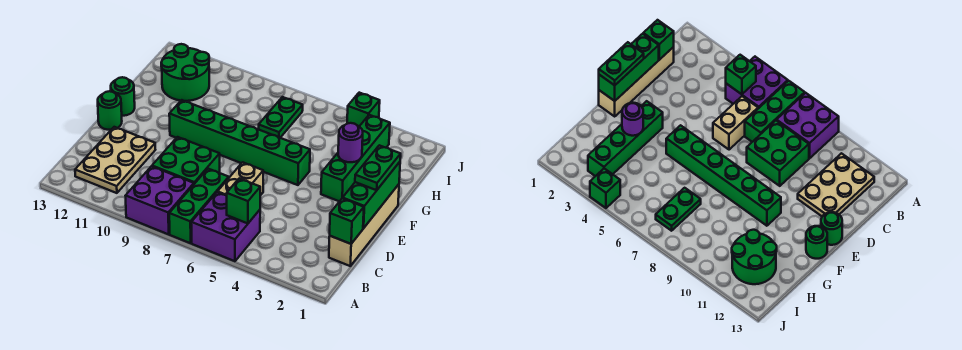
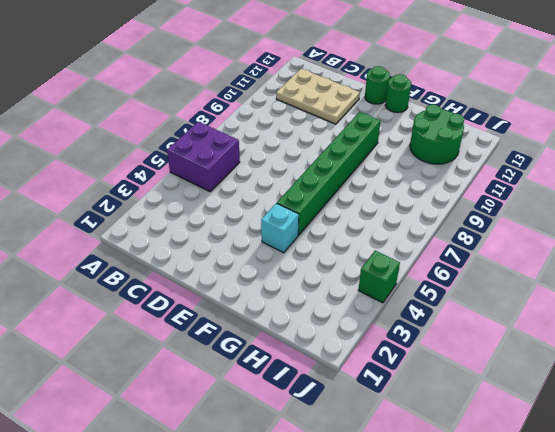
cyan brick F4 level 1 -> none
none -> green brick A7:C7 level 1
none -> purple brick A8:B9 level 1
none -> tan brick C1:F1 level 1

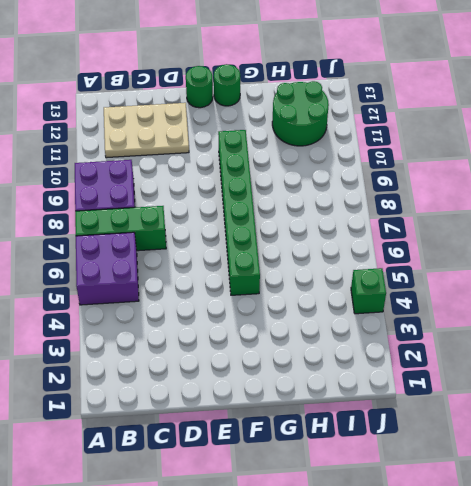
none -> tan brick C1:F1 level 1
none -> tan brick C6:D6 level 1
none -> green brick C8:D9 level 1

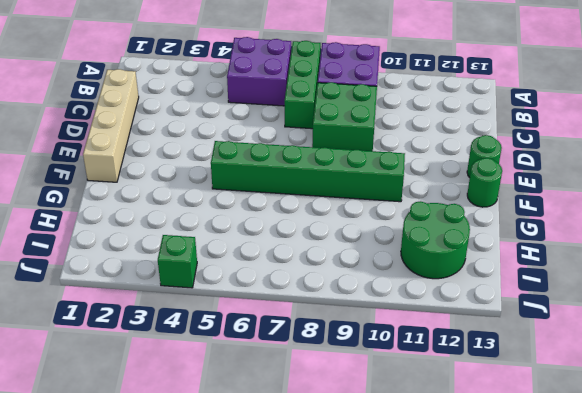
none -> tan plate B11:D12 level 1
none -> tan brick C6:D6 level 1
none -> green brick F3:I3 level 1

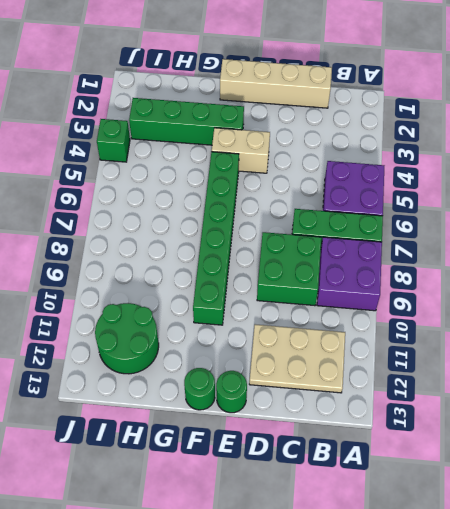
tan brick E4:F4 level 1 -> tan brick C6:D6 level 1
none -> green plate H7:I7 level 1
none -> green brick B5 level 2
none -> green brick C1 level 2

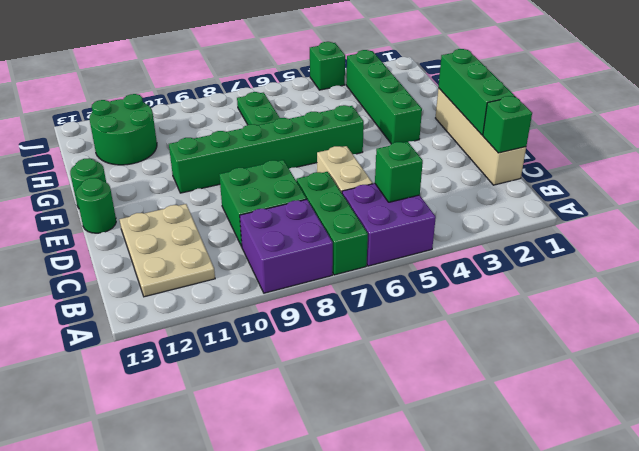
none -> purple round brick G3 level 2
none -> green plate E1:F1 level 3

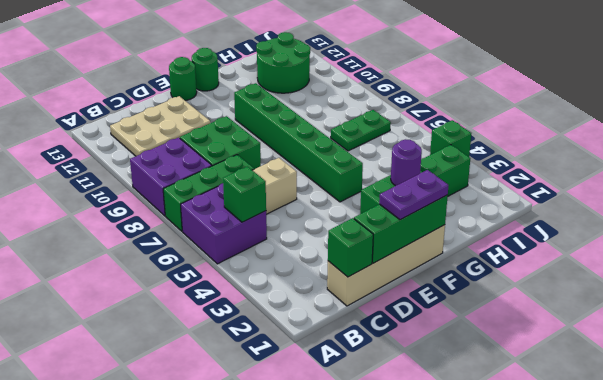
purple plate E1:F1 level 3 -> green plate E1:F1 level 3

